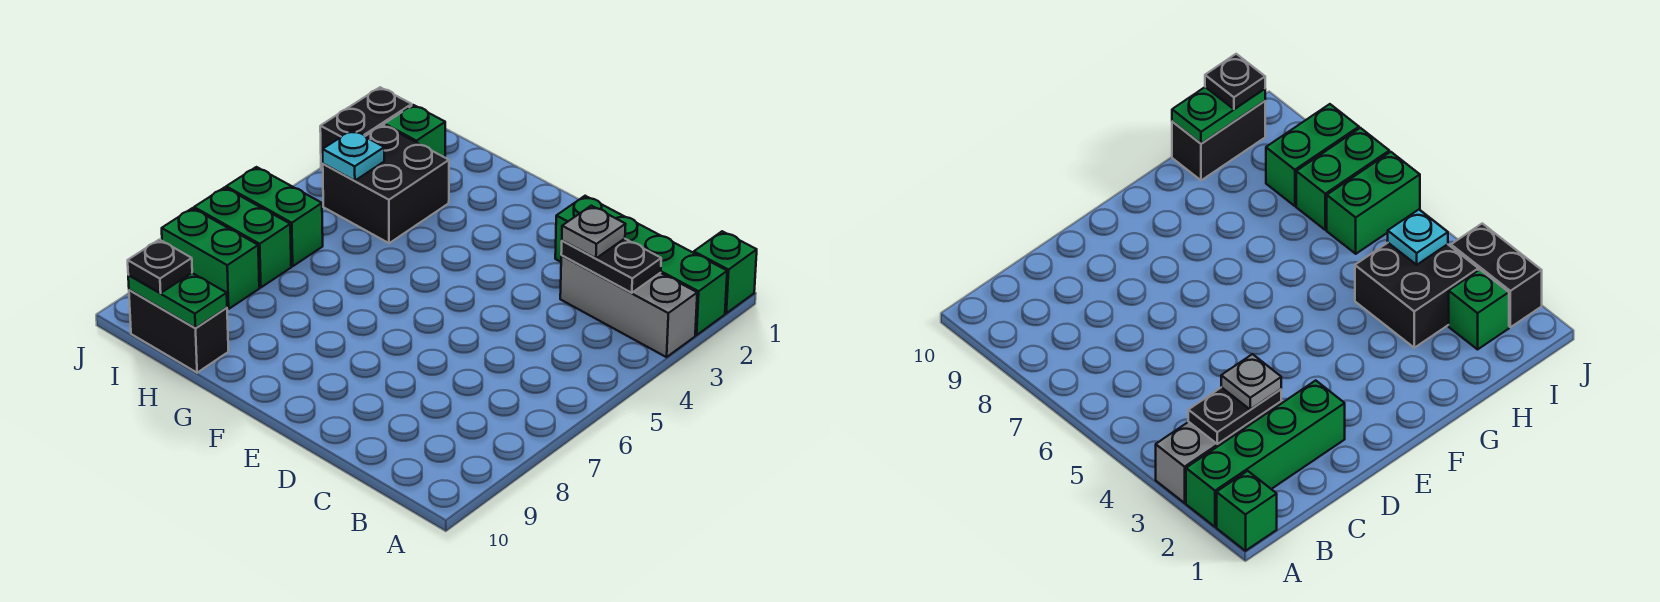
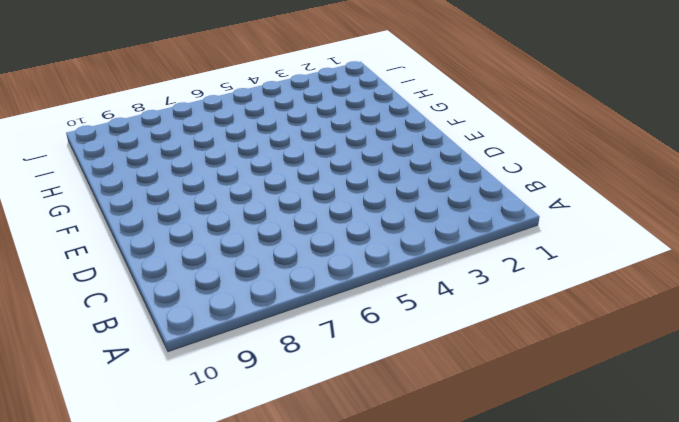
none -> green brick A1 level 1
none -> green brick A2:D2 level 1
none -> grey brick A3:C3 level 1

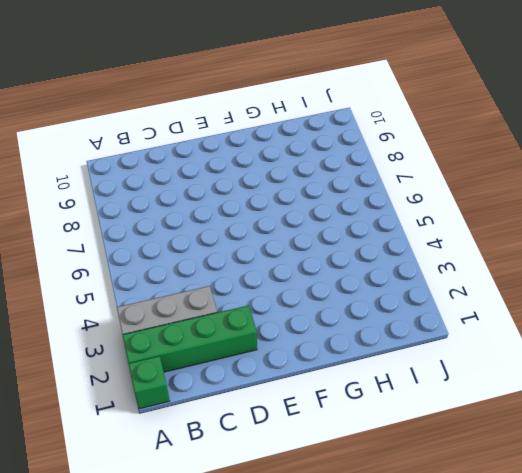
none -> black brick H3:I4 level 1
none -> black brick H10:I10 level 1
none -> green brick I2 level 1

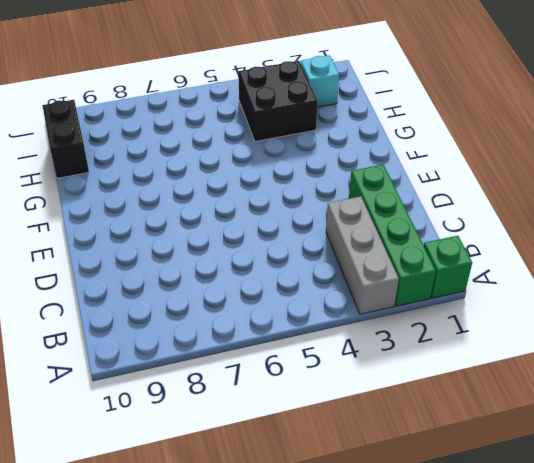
cyan brick I2 level 1 -> green brick I2 level 1
none -> green brick I6:J6 level 1
none -> green brick I7:J7 level 1
none -> green brick I8:J8 level 1

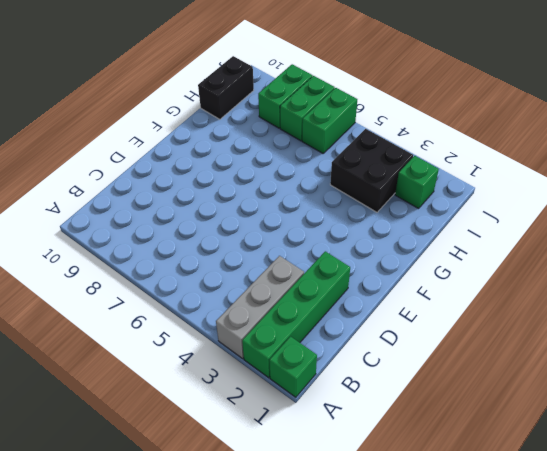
none -> black brick J2:J3 level 1
none -> black plate B3:C3 level 2
none -> green plate H10:I10 level 2

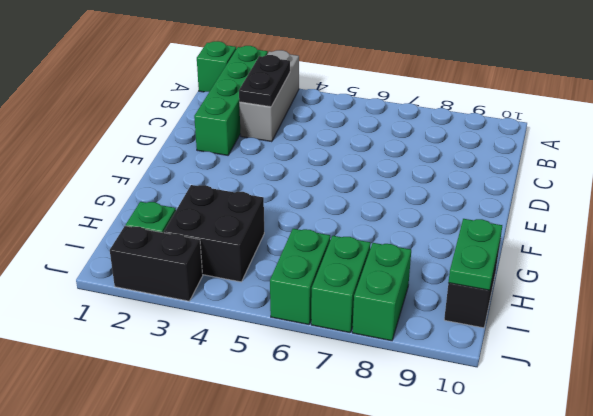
none -> cyan plate I4 level 2
none -> grey plate C3 level 3
none -> black plate I10 level 3

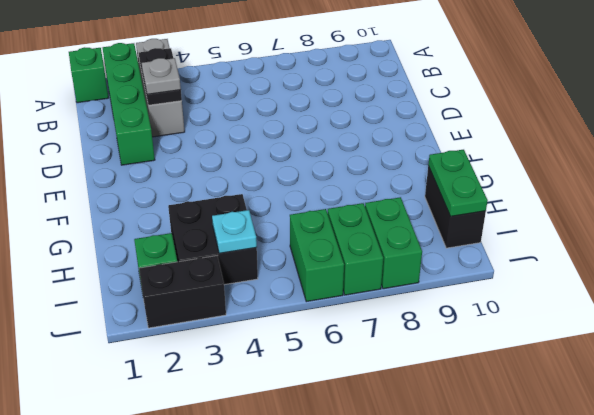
none -> black plate I10 level 3

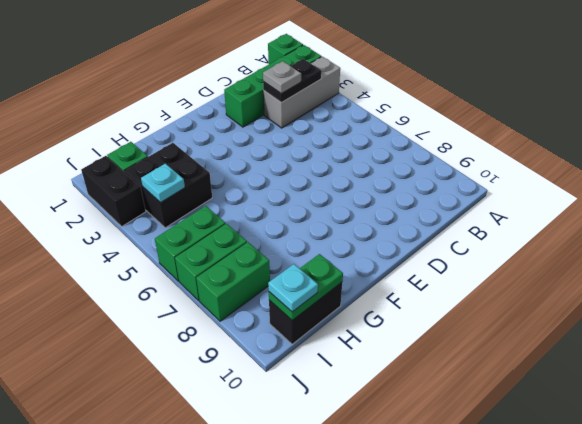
cyan plate I10 level 3 -> black plate I10 level 3

